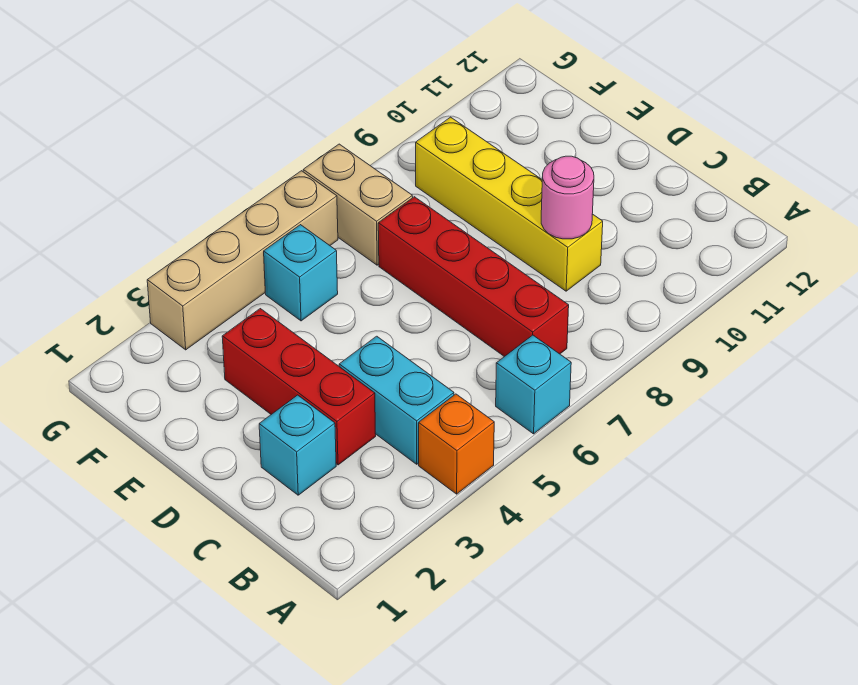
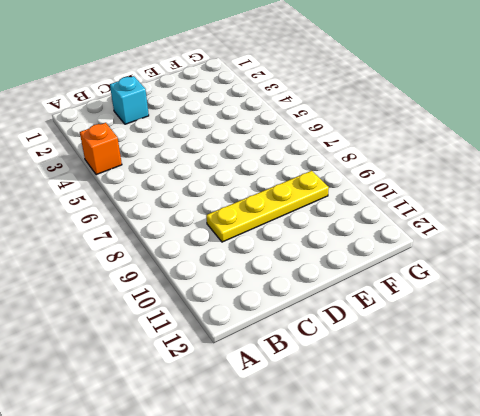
yellow plate C9:F9 level 1 -> yellow brick C9:F9 level 1
none -> cyan brick A6 level 1
none -> cyan brick B4:C4 level 1

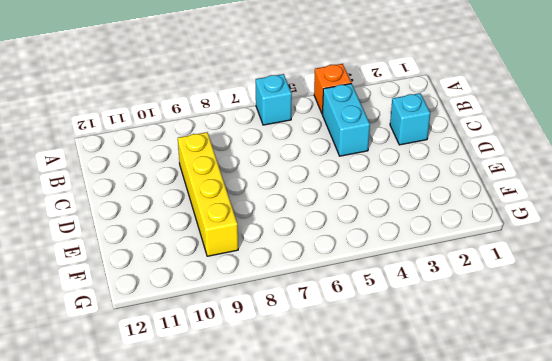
none -> red brick B7:E7 level 1
none -> red brick C3:E3 level 1

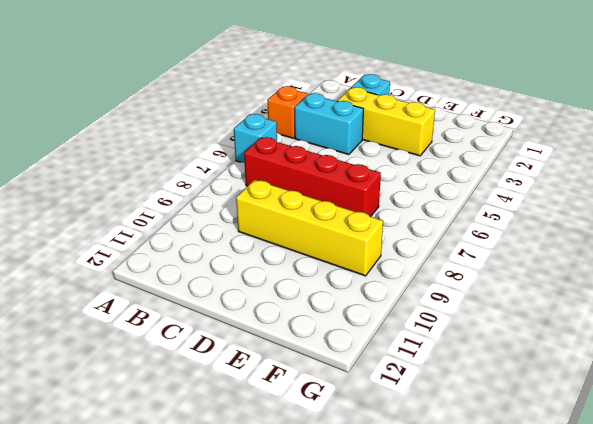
yellow brick C3:E3 level 1 -> red brick C3:E3 level 1
none -> cyan brick F5 level 1
none -> tan brick F7:G7 level 1

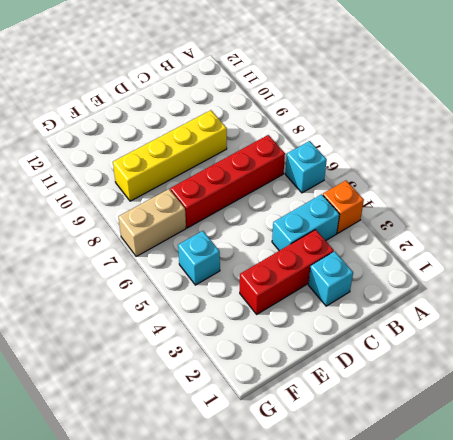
none -> tan brick G3:G6 level 1
none -> pink round brick C9 level 2

